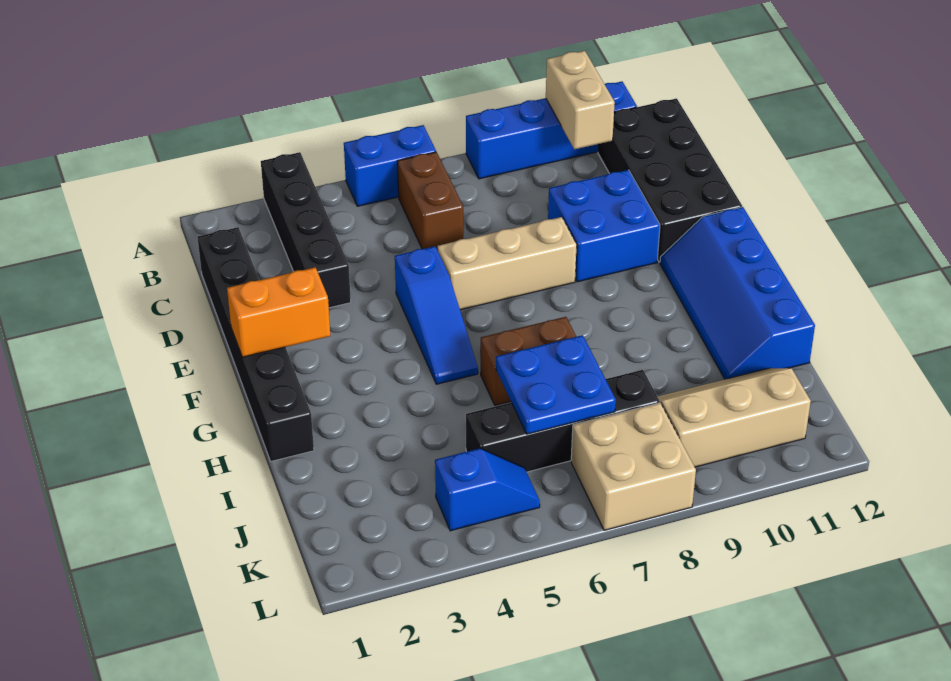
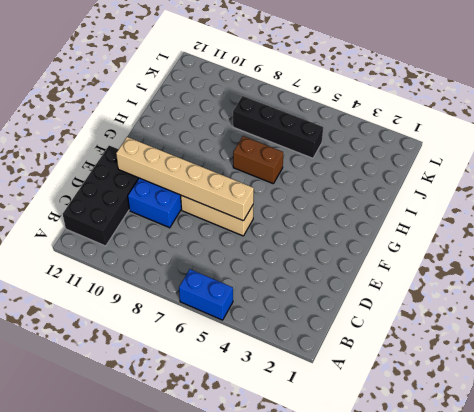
tan brick E6:E11 level 2 -> none
none -> black brick A3:D3 level 1
none -> blue brick A8:A11 level 1
none -> brown brick B6:C6 level 1

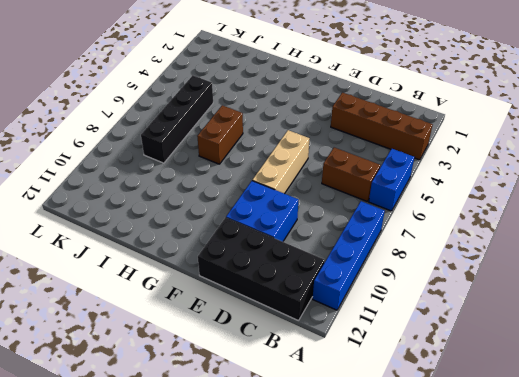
brown brick A3:D3 level 1 -> black brick A3:D3 level 1
none -> black brick C1:H1 level 1
none -> blue slope E5:G5 level 1 top E
none -> blue slope F11:I12 level 1 top 12

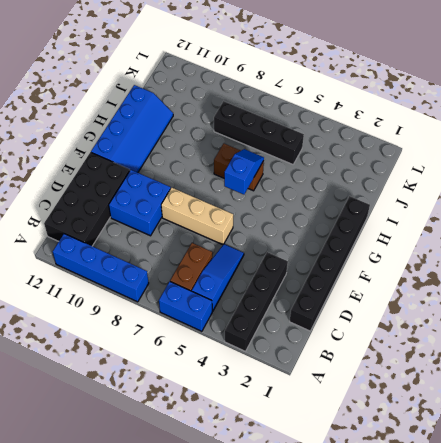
blue slope B5:D5 level 1 top B -> blue slope E5:G5 level 1 top E
blue slope G6:H6 level 2 top G -> blue slope K4:K5 level 1 top 4
none -> tan slope J9:K11 level 1 top K
none -> tan brick K7:L8 level 1
none -> tan brick A10:B10 level 2

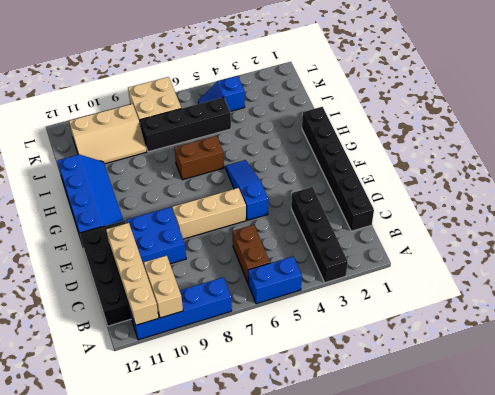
tan brick A11:D11 level 2 -> none
none -> orange brick F1:F2 level 2
none -> blue plate I6:J7 level 2

